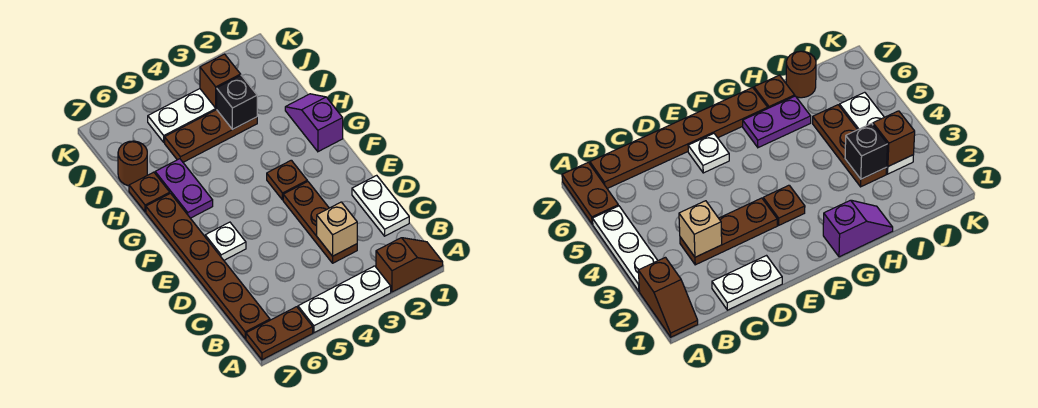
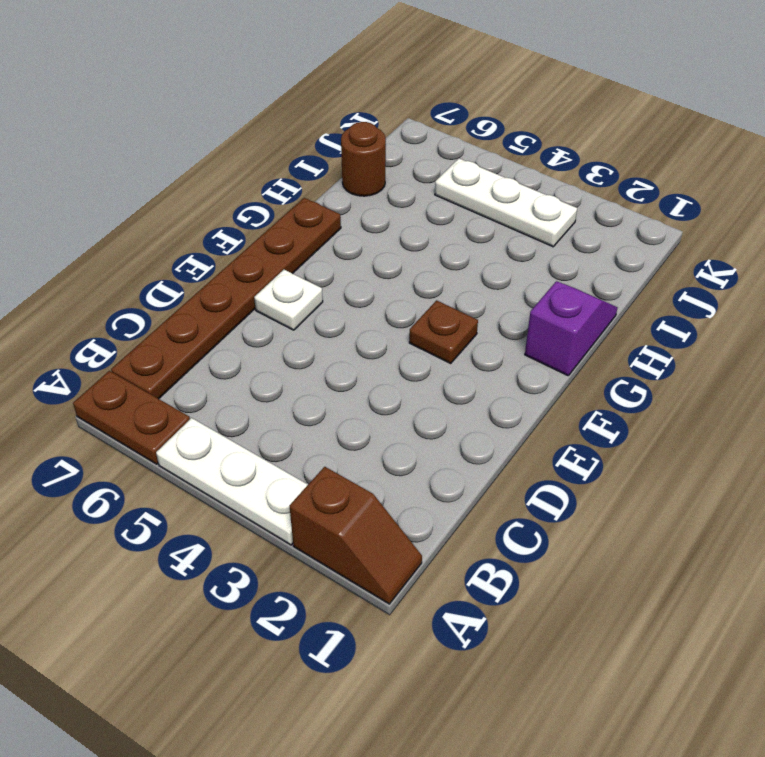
none -> white plate C1:D1 level 1
none -> brown plate C3:E3 level 1
none -> purple plate G6:H6 level 1

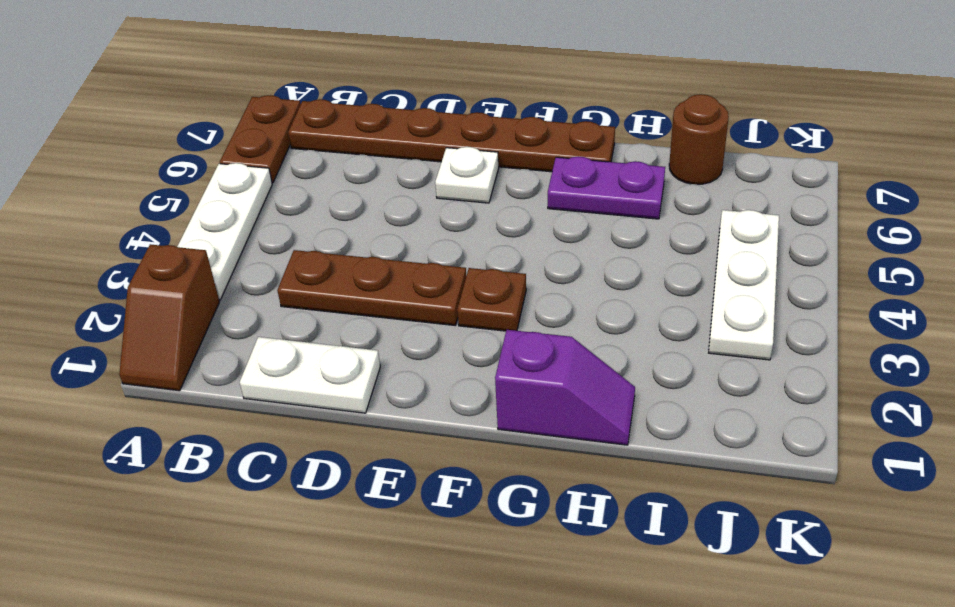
none -> brown plate H7 level 1
none -> brown plate I3:I5 level 1
none -> tan brick C3 level 2

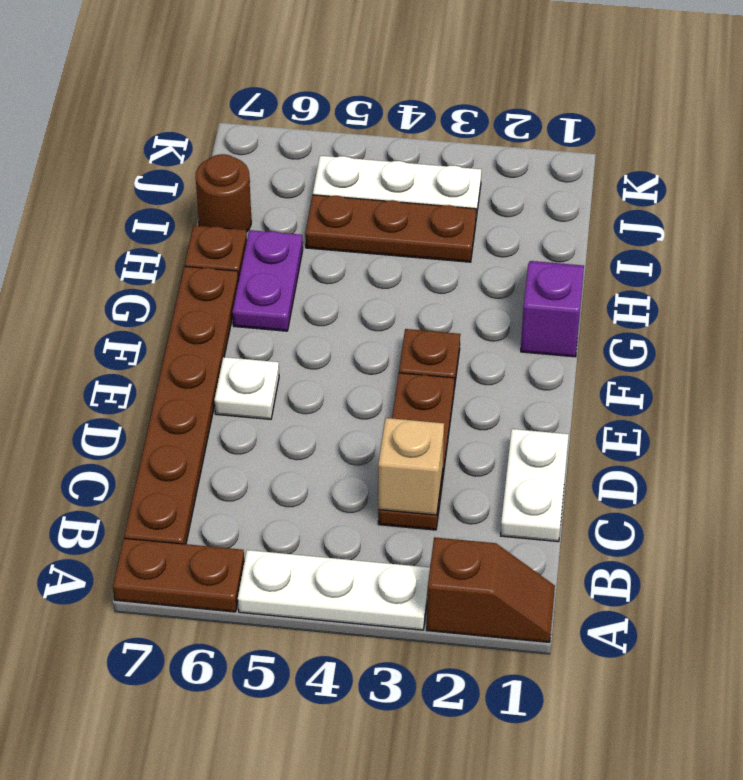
none -> black brick I3 level 2
none -> brown brick J3 level 2

